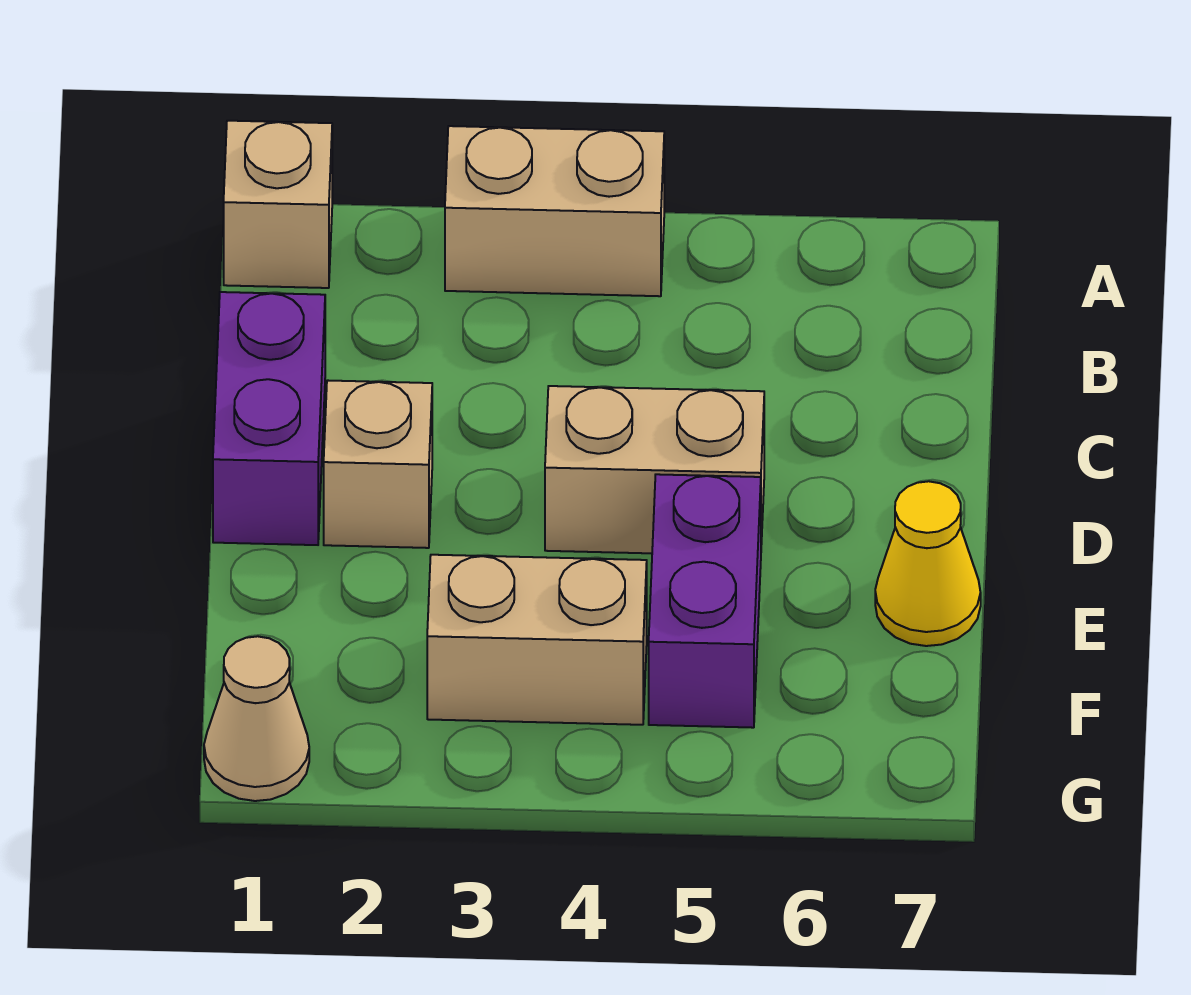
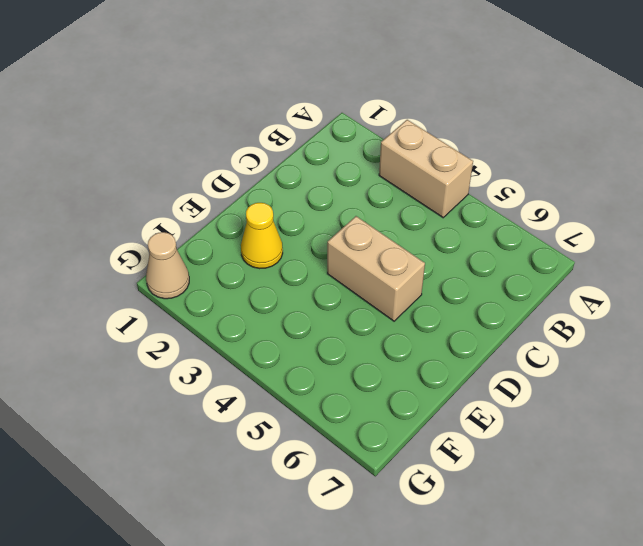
yellow cone E2 level 1 -> yellow cone E7 level 1
none -> tan brick A1 level 1
none -> purple brick C1:D1 level 1

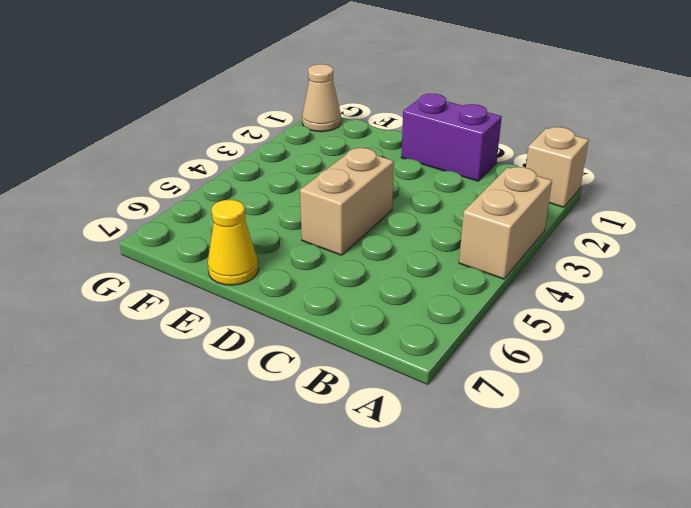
none -> tan brick D2 level 1
none -> purple brick E5:F5 level 1

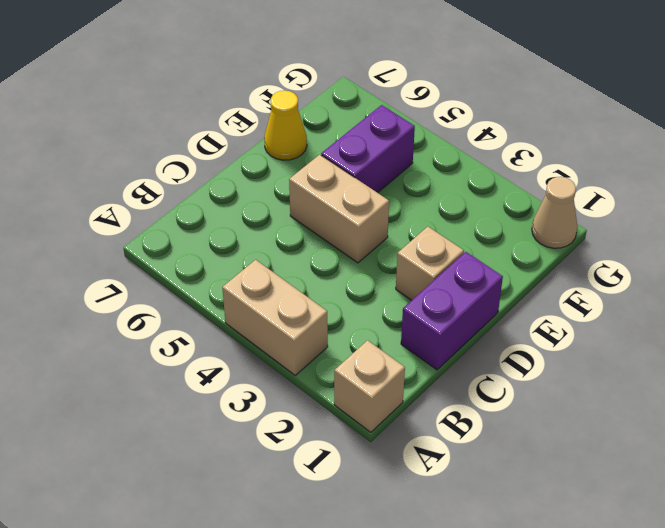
none -> tan brick F3:F4 level 1

